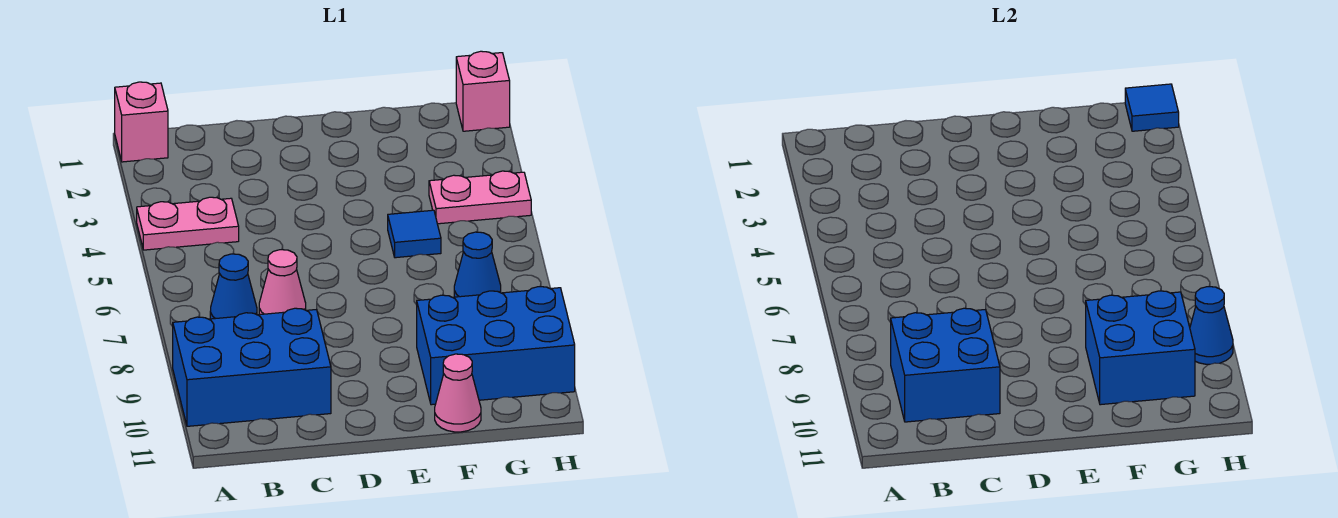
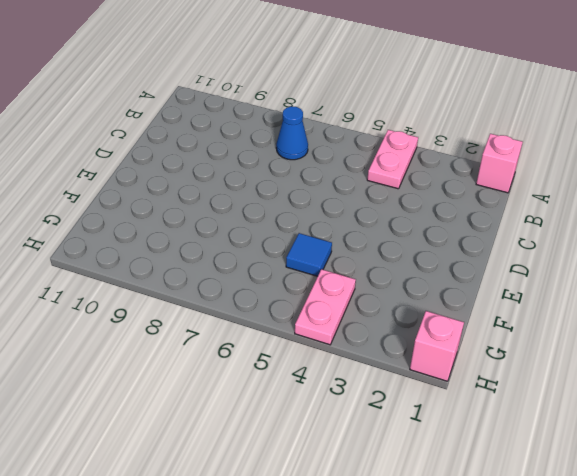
none -> blue brick A9:C10 level 1
none -> pink cone C7 level 1
none -> blue brick F9:H10 level 1

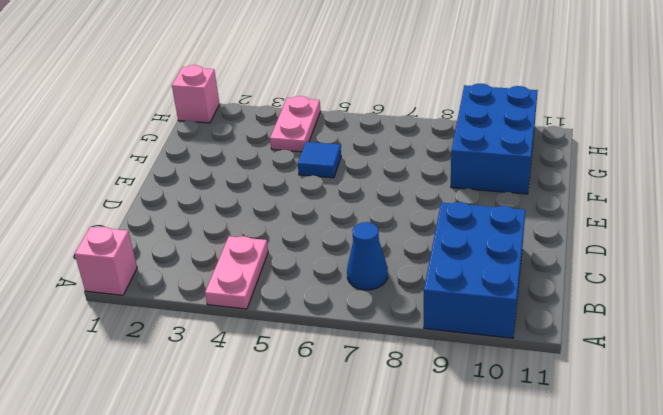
none -> pink cone C7 level 1
none -> pink cone F11 level 1
none -> blue cone G7 level 1

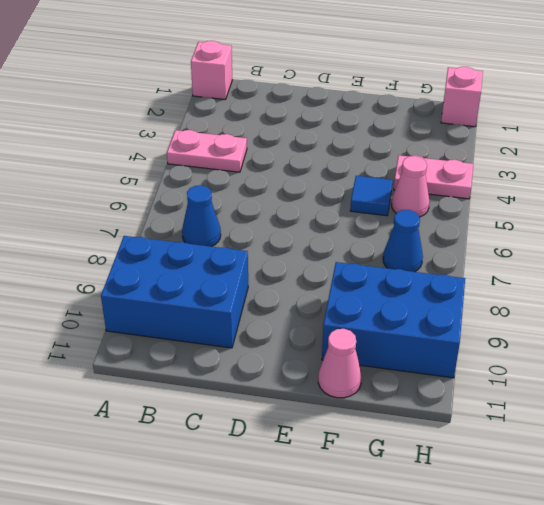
pink cone G5 level 1 -> pink cone C7 level 1
none -> blue brick B9:C10 level 2
none -> blue brick F9:G10 level 2
none -> blue tile H1 level 2

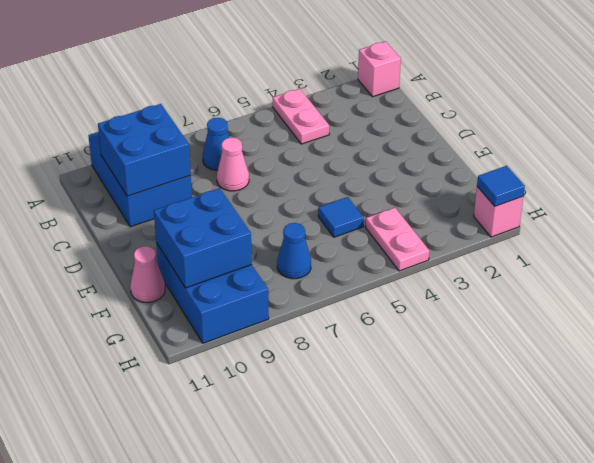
none -> blue cone H9 level 2

